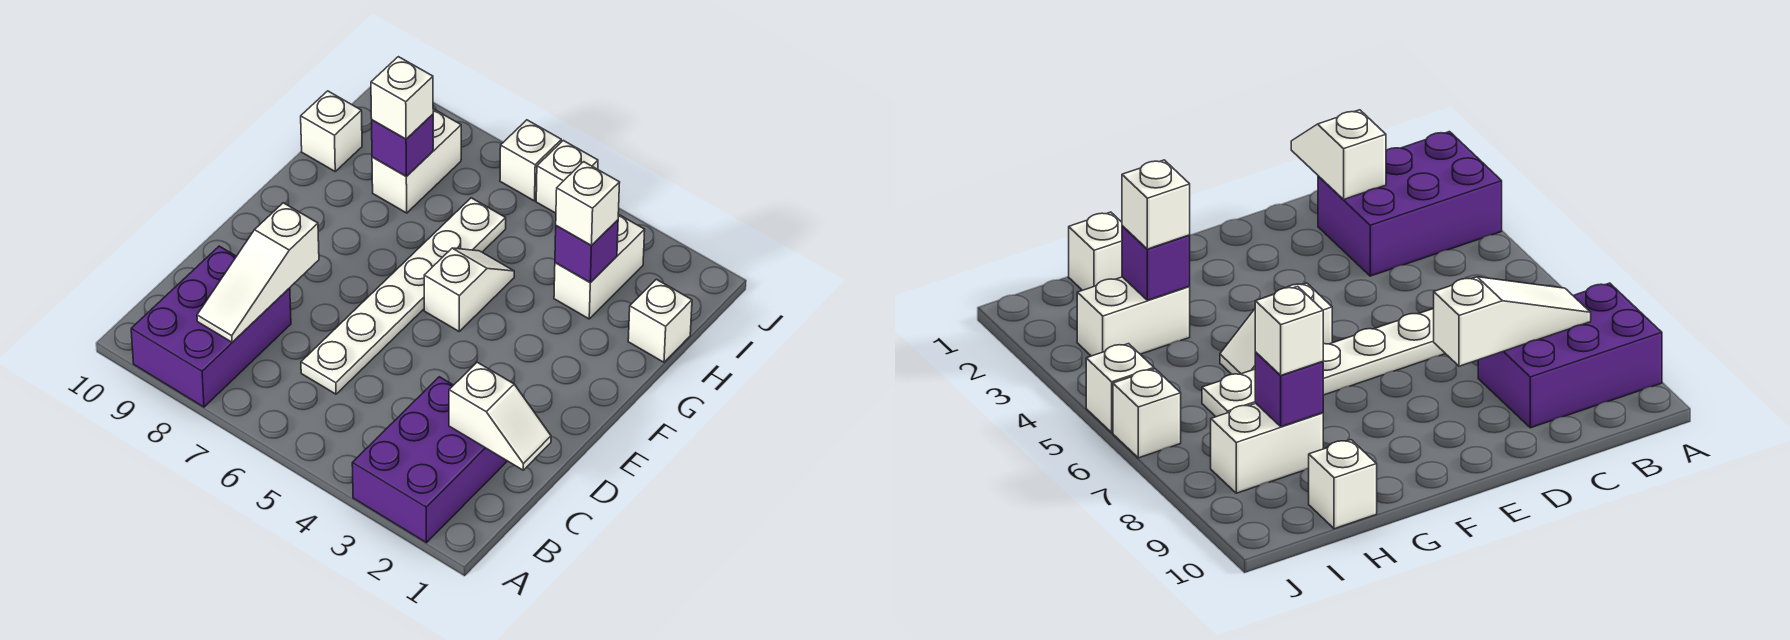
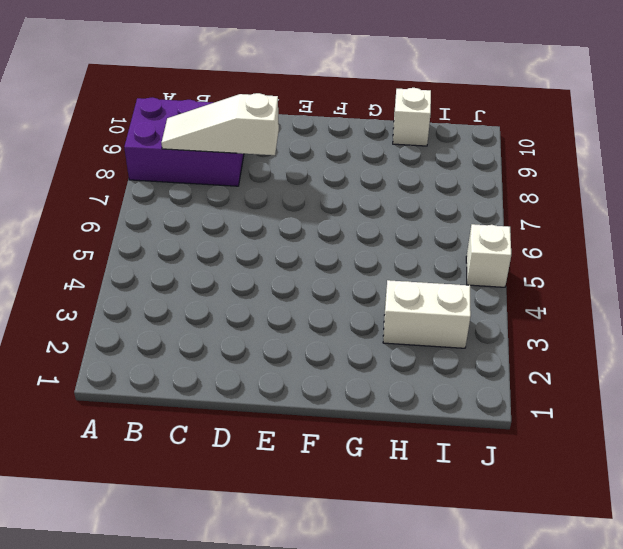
none -> purple brick A2:C3 level 1
none -> white plate C6:H6 level 1
none -> white slope F5:G5 level 1 top F

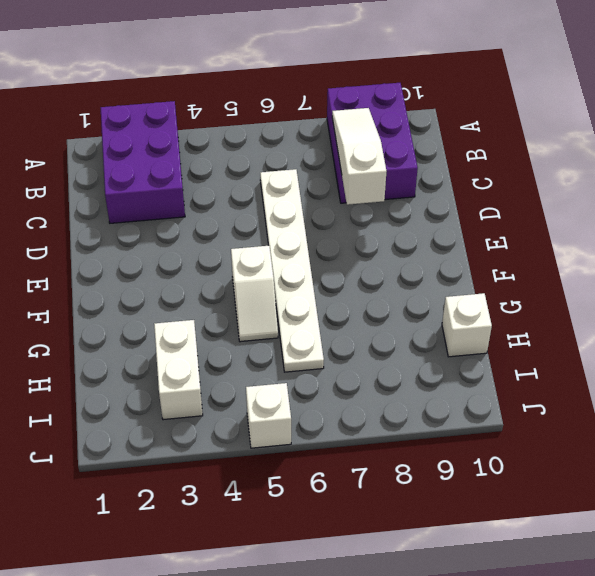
none -> white brick H1 level 1
none -> white brick H8:I8 level 1
none -> white brick J6 level 1

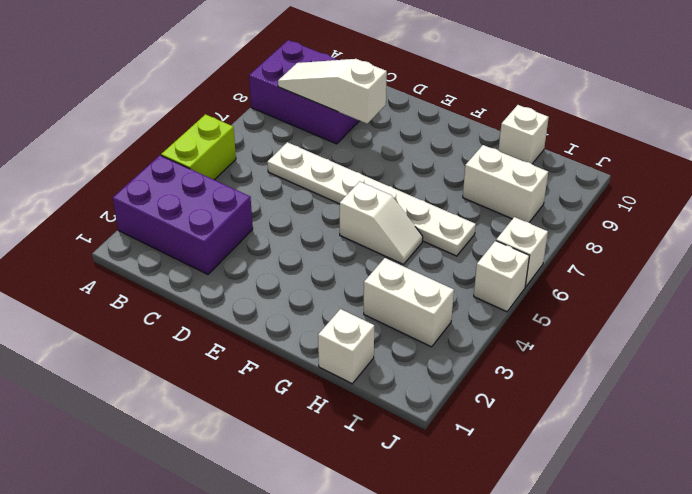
lime brick A4:A5 level 1 -> none
none -> white slope C1:C2 level 2 top 2
none -> purple brick H3 level 2
none -> purple brick H8 level 2

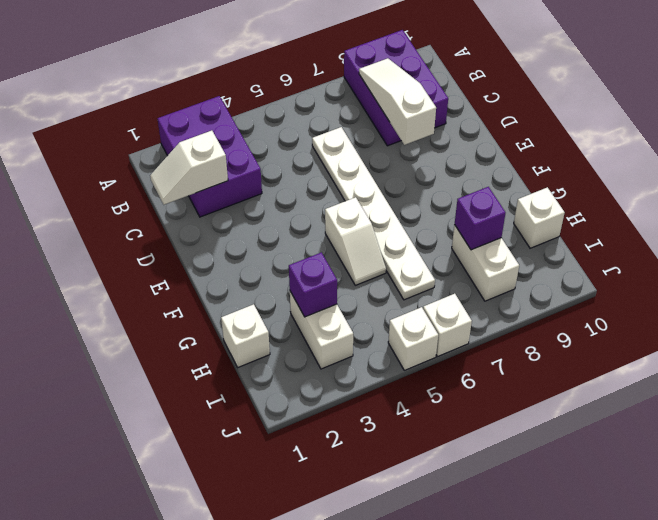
none -> white brick H3 level 3
none -> white brick H8 level 3

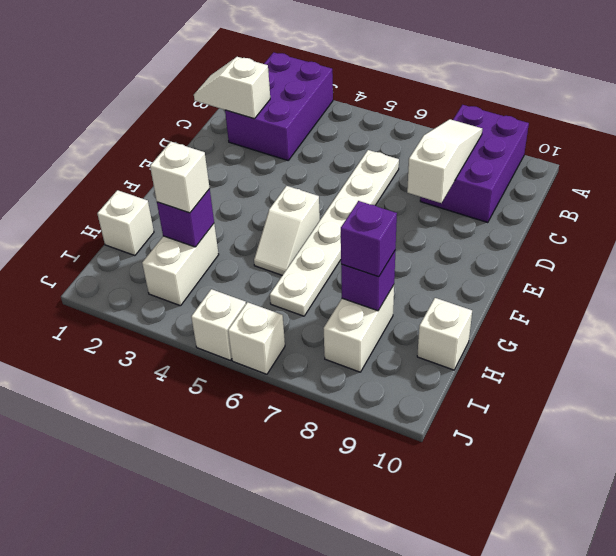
purple brick H8 level 3 -> white brick H8 level 3

